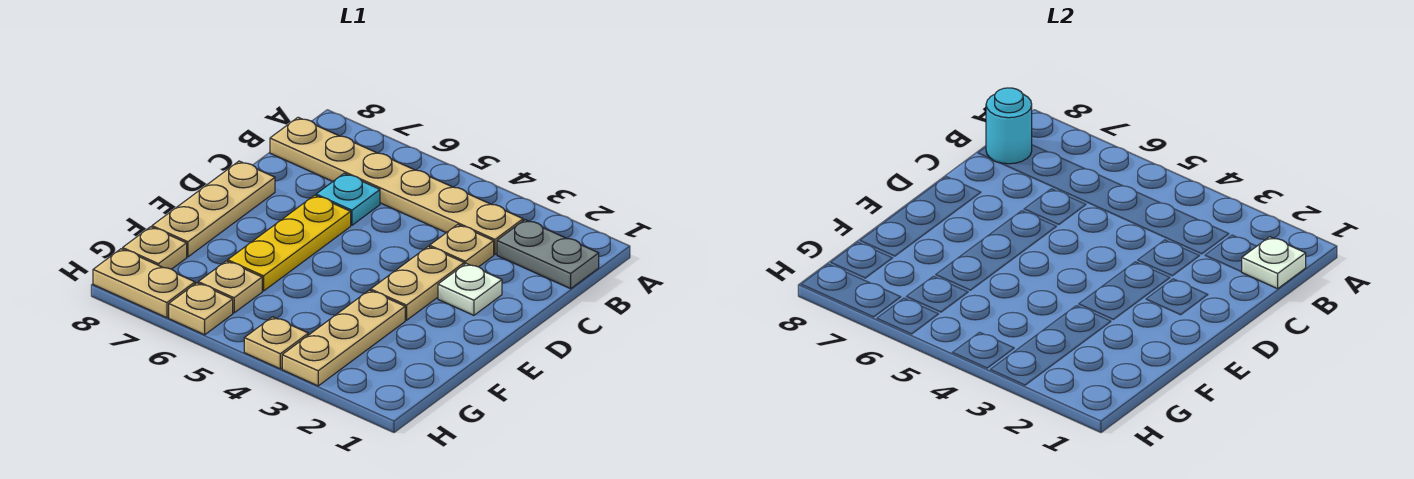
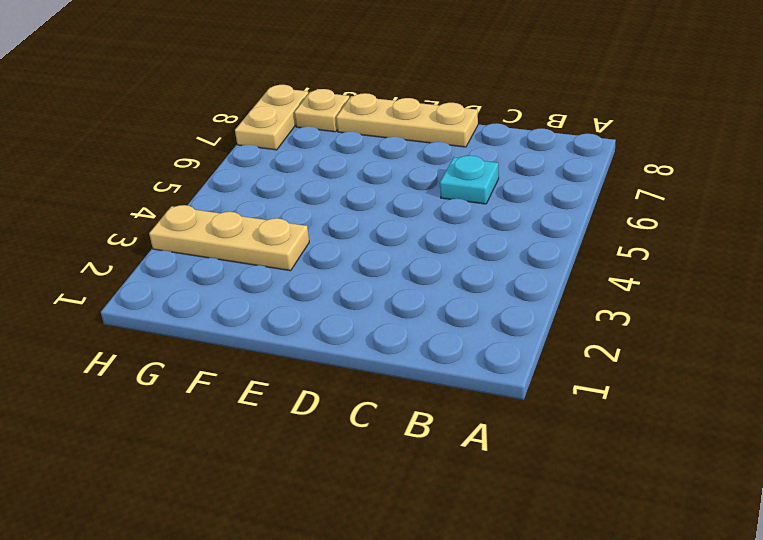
none -> grey plate B1:B2 level 1
none -> tan plate B3:B8 level 1
none -> tan plate C3 level 1

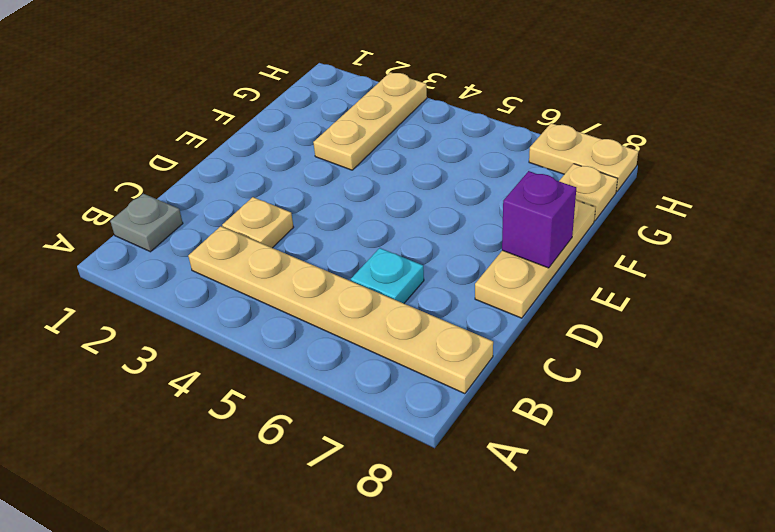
grey plate B1 level 1 -> grey plate B1:B2 level 1
purple brick E8 level 2 -> none
none -> white plate D2 level 1
none -> tan plate D3:E3 level 1
none -> yellow plate D6:F6 level 1

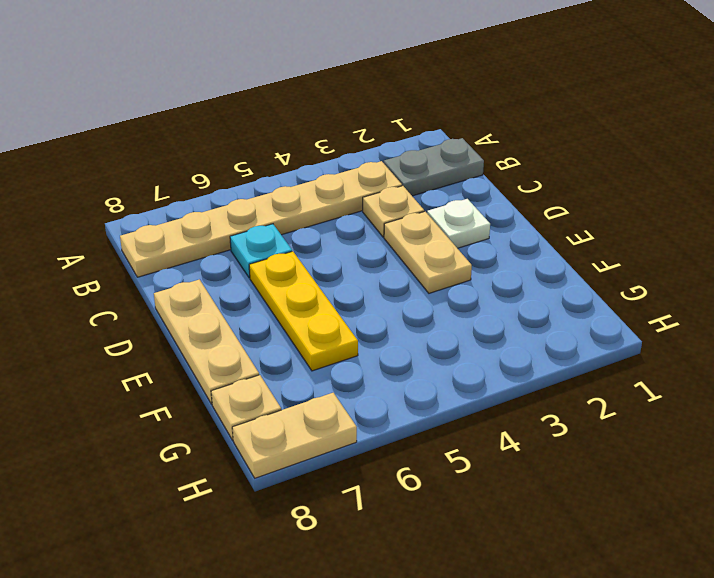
none -> tan plate F3:H3 level 1
none -> tan plate G6 level 1
none -> tan plate H4 level 1

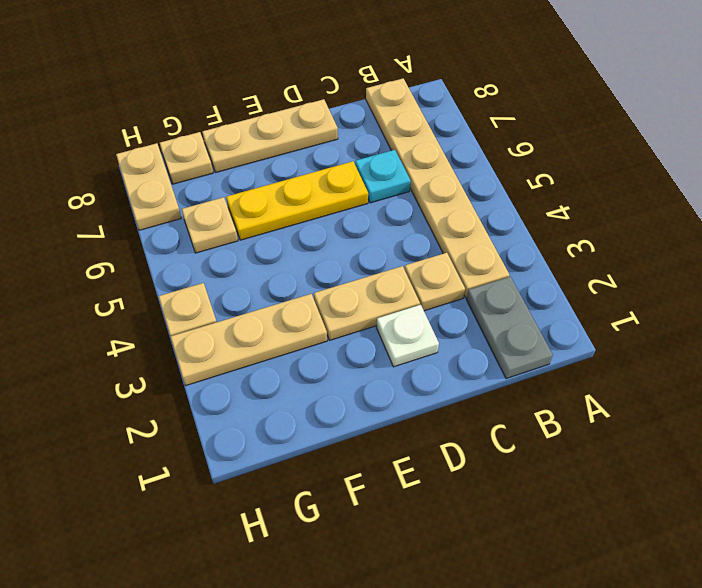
none -> tan plate H6 level 1
none -> white plate B1 level 2
none -> cyan round brick B8 level 2

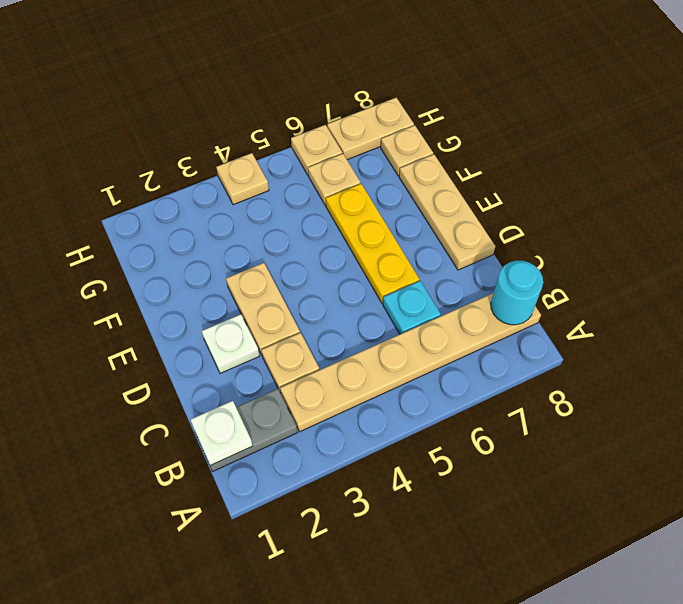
none -> tan plate F3:H3 level 1

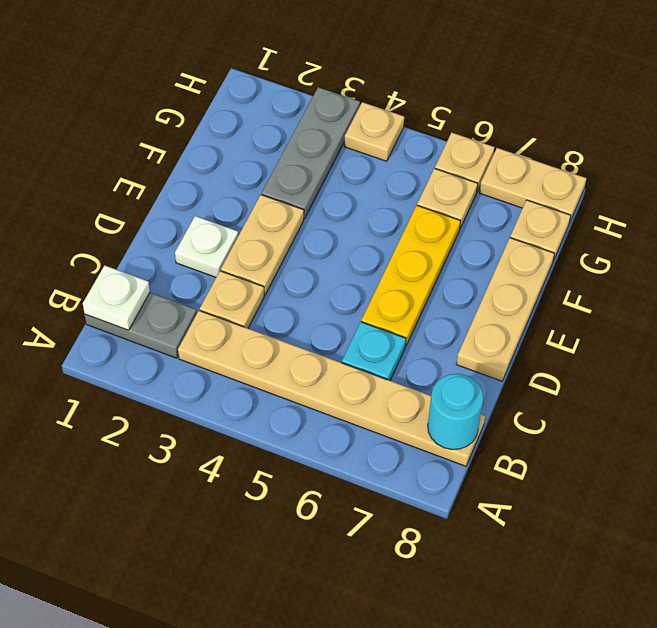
grey plate F3:H3 level 1 -> tan plate F3:H3 level 1

